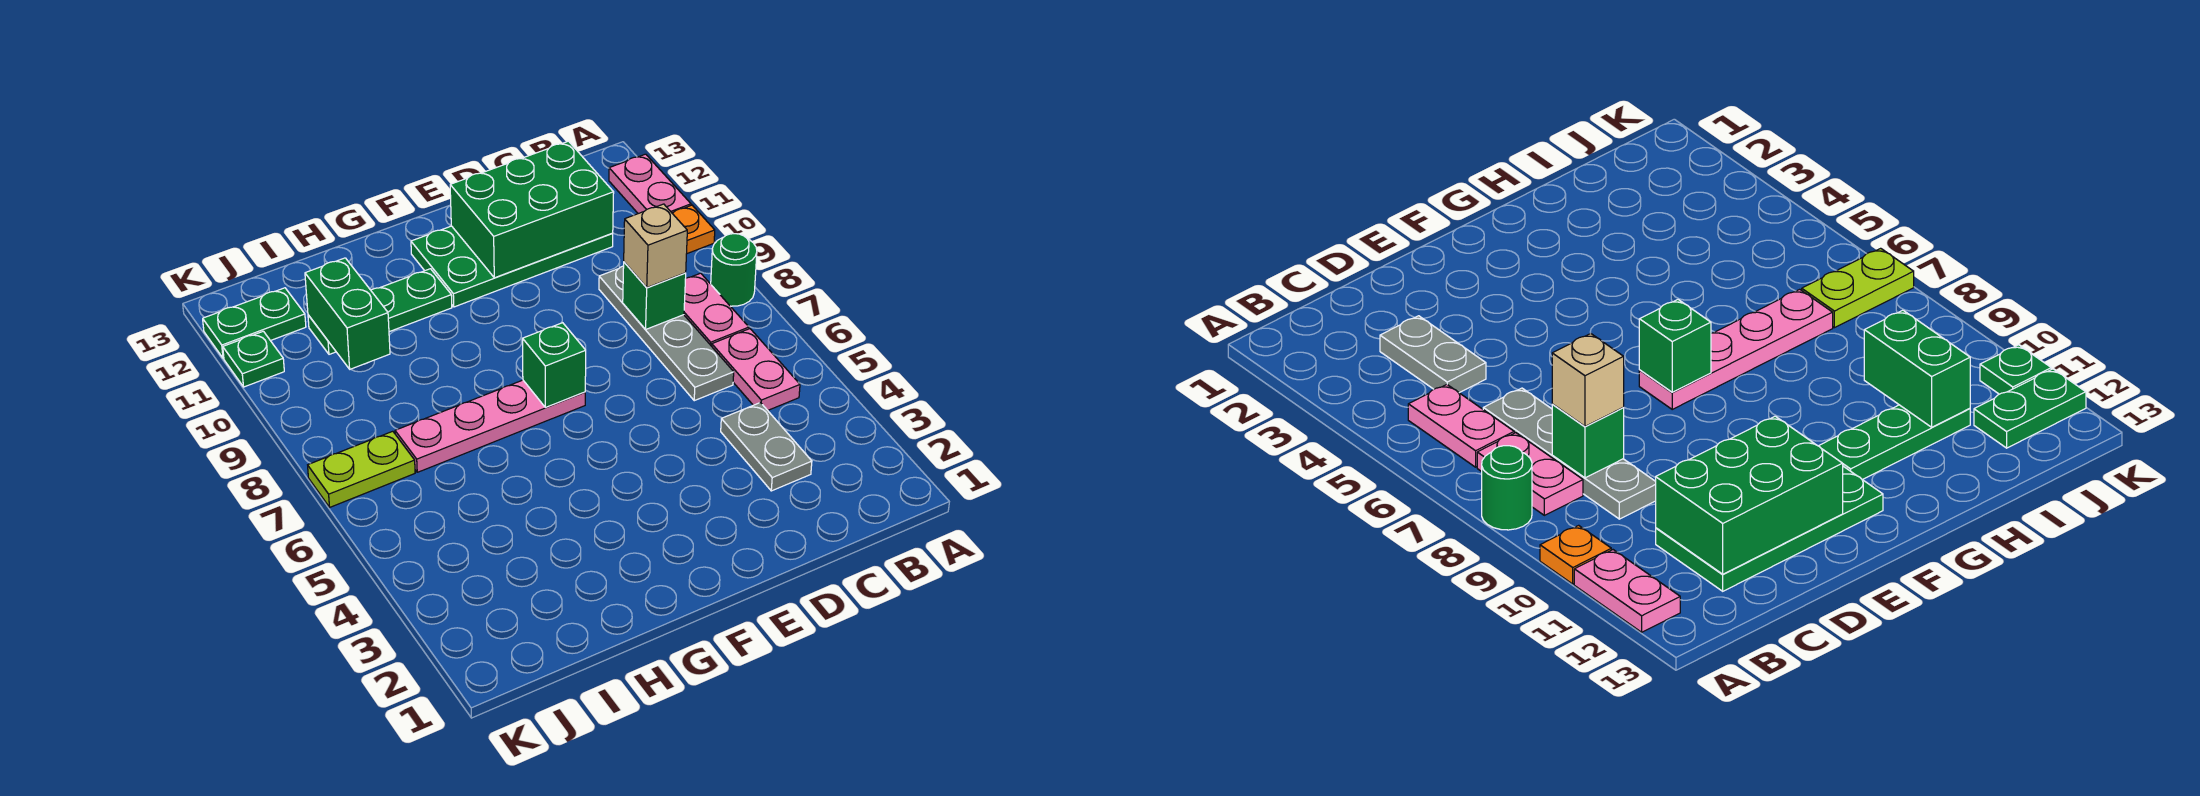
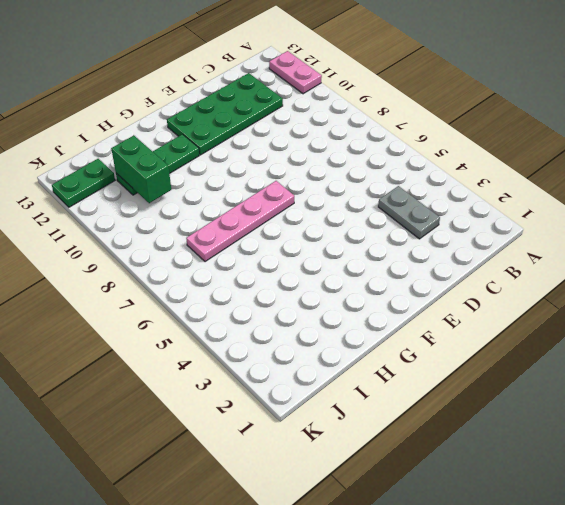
none -> green round brick A8 level 1
none -> orange plate A10 level 1
none -> pink plate B5:B6 level 1

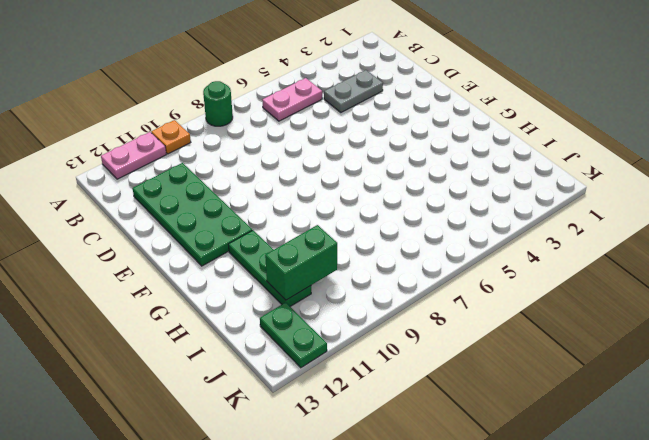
none -> pink plate B7:B8 level 1
none -> grey plate C6:C9 level 1
none -> pink plate F7:I7 level 1

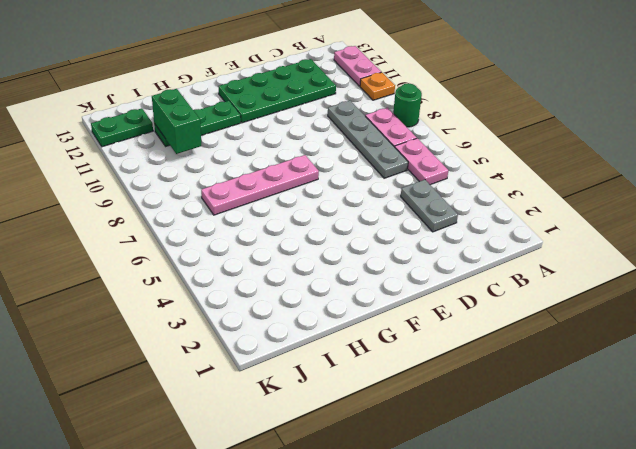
none -> lime plate J7:K7 level 1
none -> green plate K11 level 1
none -> green brick C8 level 2

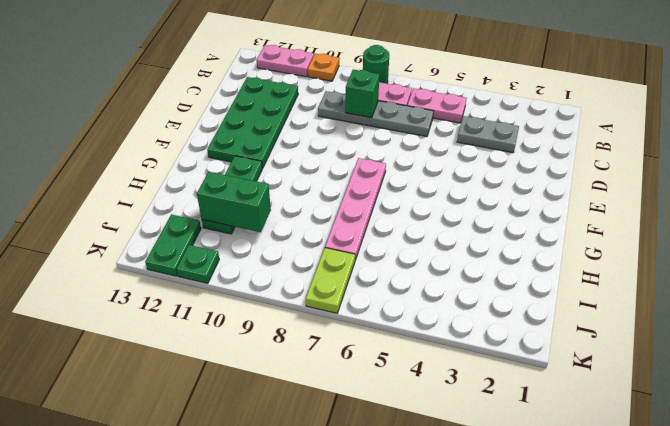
none -> green brick C11:E12 level 2
none -> green brick F7 level 2
none -> tan brick C8 level 3

